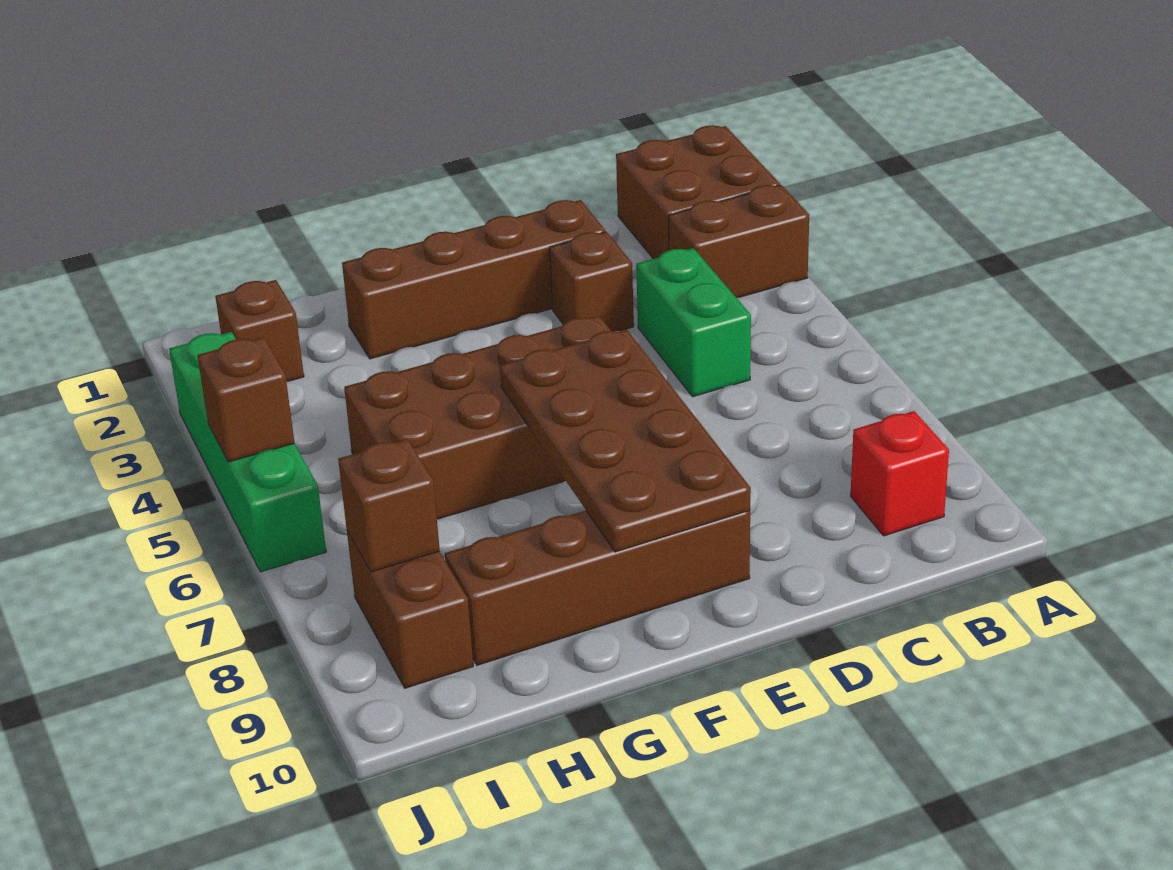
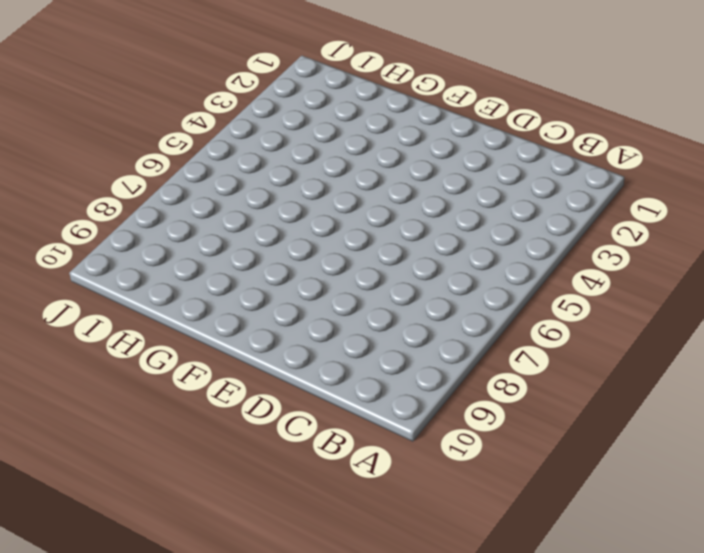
none -> brown brick A1:B2 level 1
none -> brown brick A3:B3 level 1
none -> red brick B9 level 1

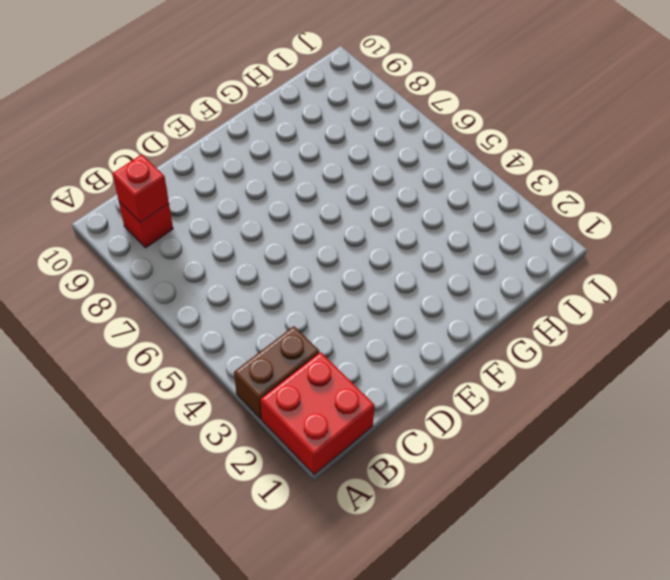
red brick A1:B2 level 1 -> brown brick A1:B2 level 1
red brick B9 level 2 -> none
none -> green brick C4:C5 level 1
none -> brown brick D2:G2 level 1
none -> brown brick D3 level 1

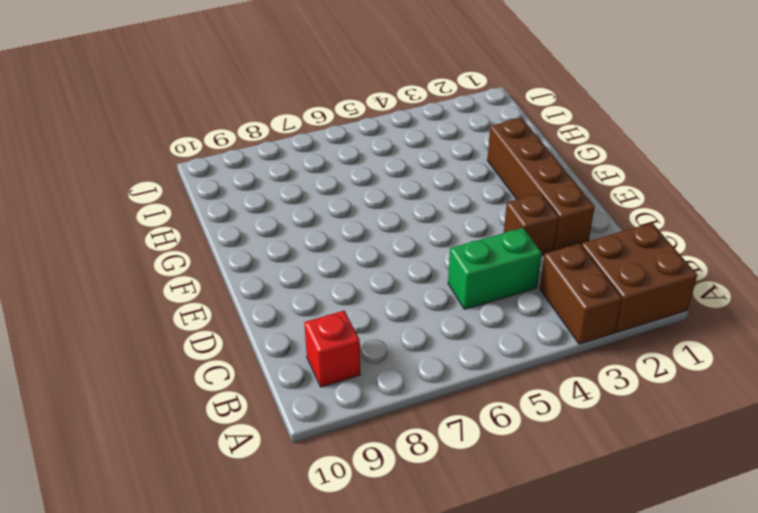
none -> brown brick E5:H6 level 1
none -> brown brick E9:H9 level 1
none -> brown brick I2 level 1

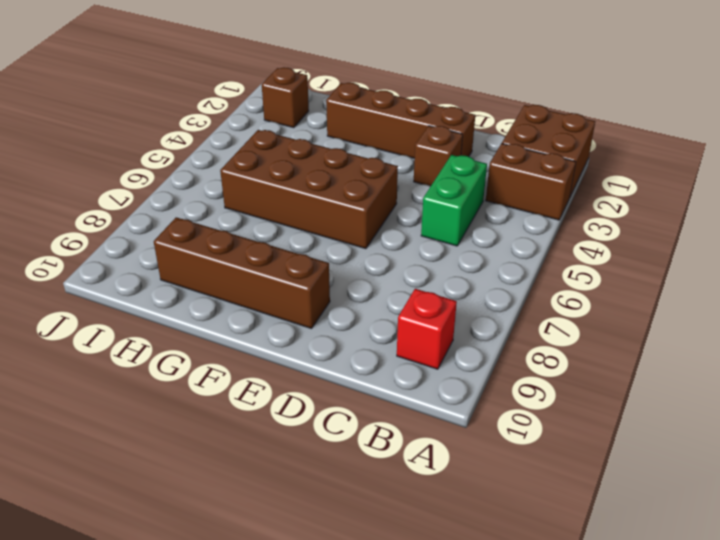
none -> brown brick I8:I9 level 1
none -> green brick J3:J6 level 1
none -> brown plate E6:F9 level 2

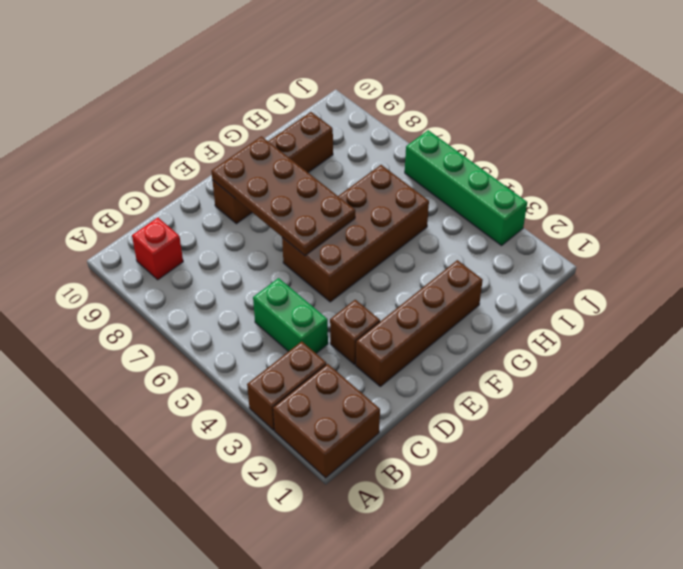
none -> brown brick I2 level 1
none -> brown brick I8:I9 level 1
none -> brown brick I8 level 2

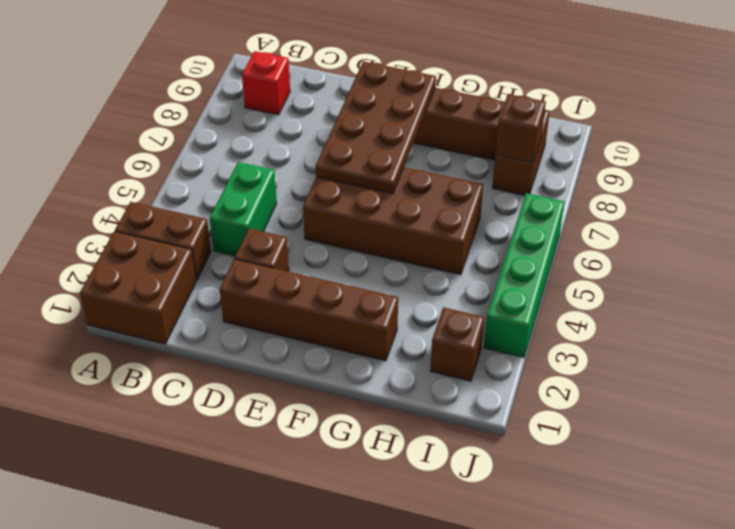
none -> brown brick J5 level 2

